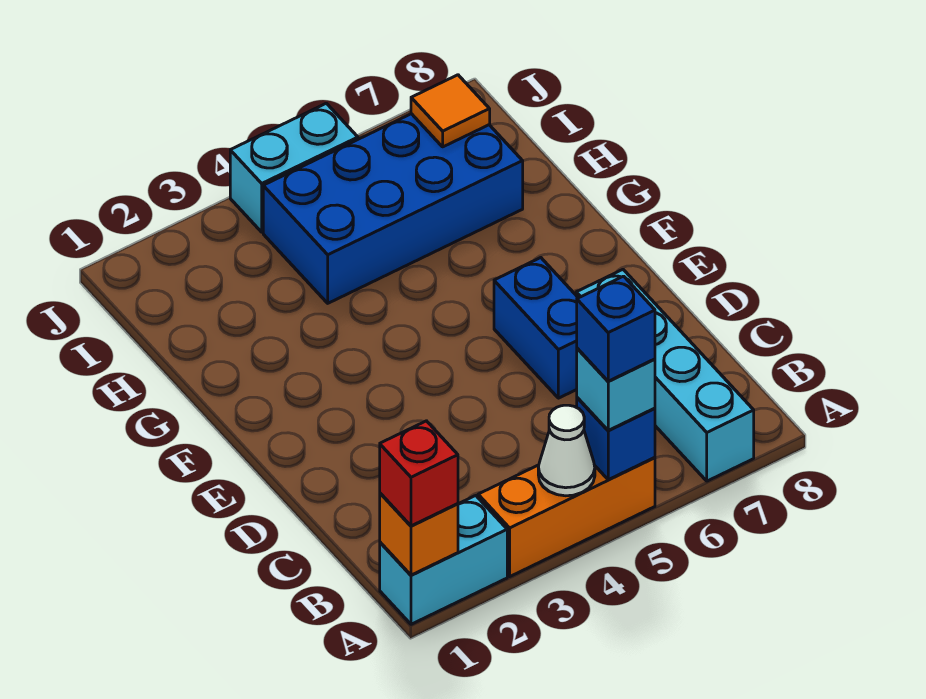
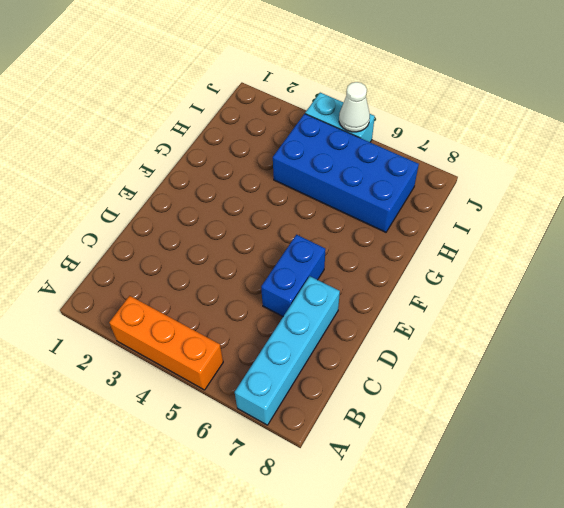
white cone J5 level 2 -> white cone A4 level 2
none -> cyan brick A1:A2 level 1
none -> orange brick A1 level 2
none -> blue brick A5 level 2

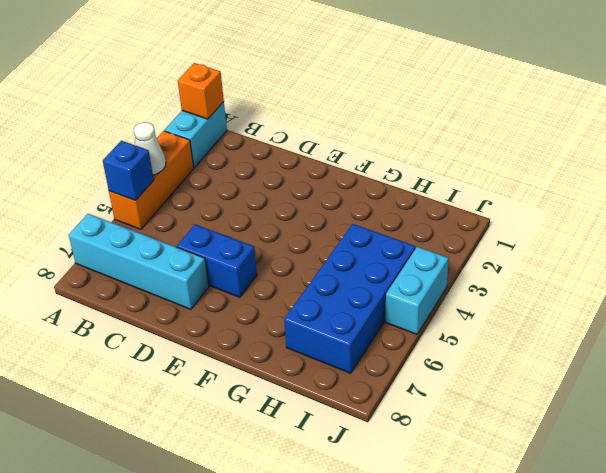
none -> orange tile I7 level 2
none -> red brick A1 level 3
none -> cyan brick A5 level 3

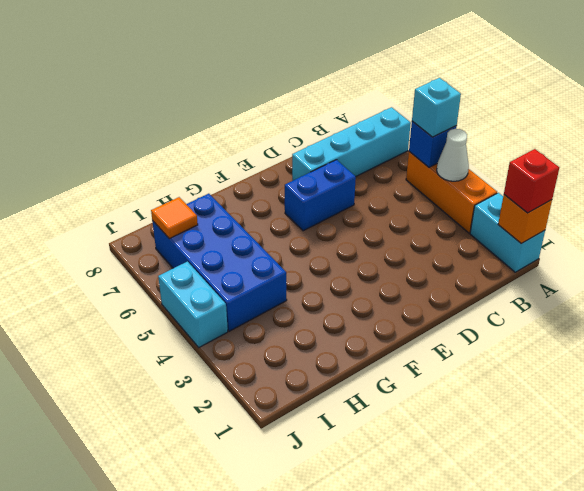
none -> blue brick A5 level 4

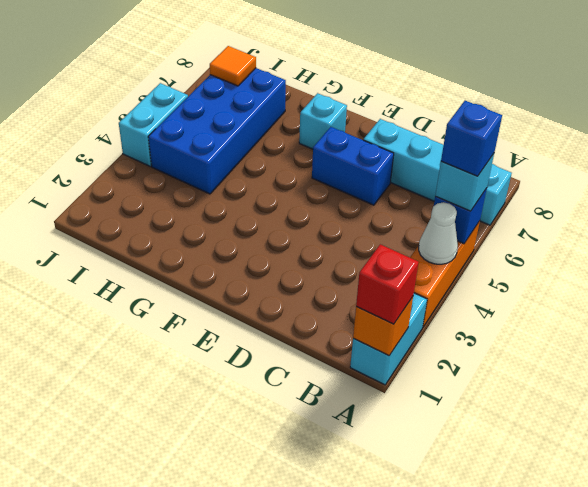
cyan brick F7 level 1 -> none

